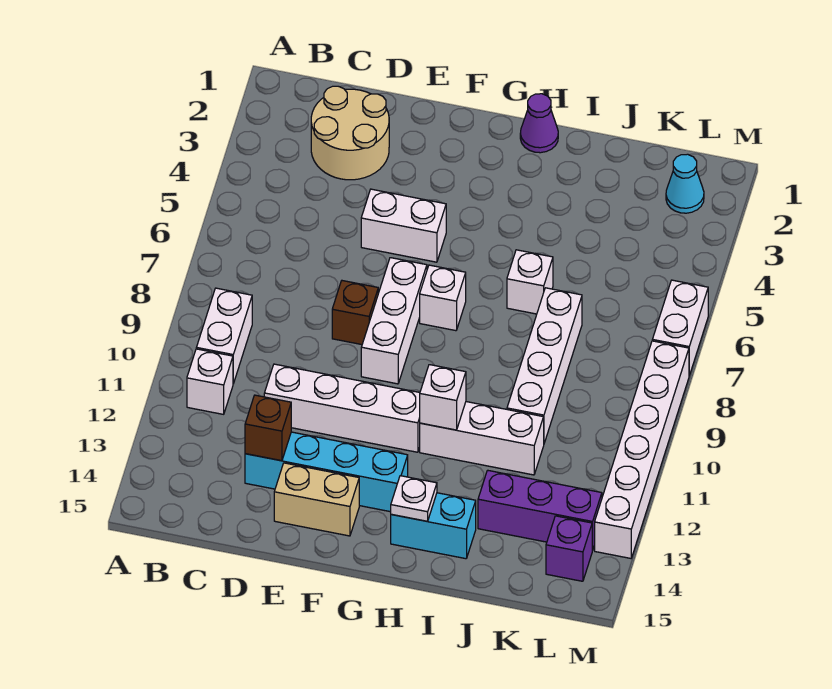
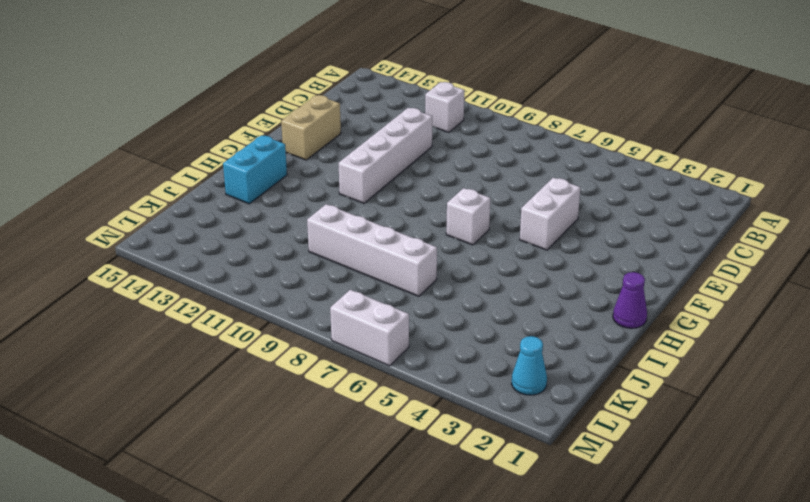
none -> white brick B9:B10 level 1
none -> tan round brick C2:D3 level 1
none -> cyan brick D13:G13 level 1

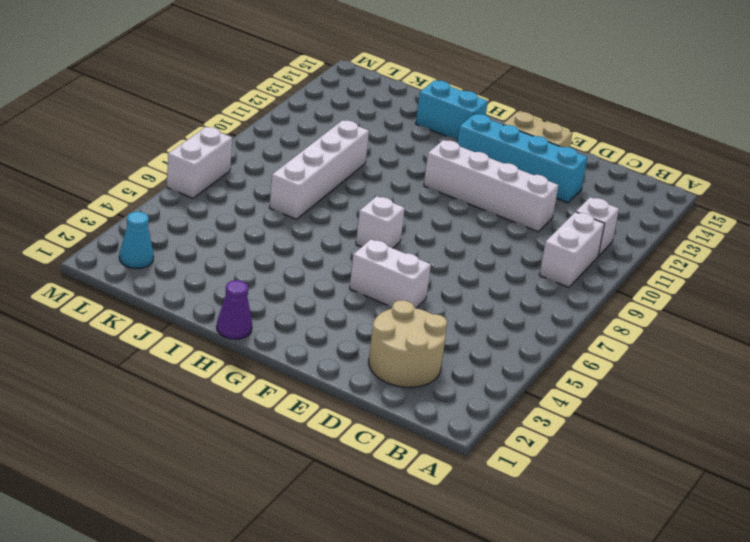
none -> brown brick E8 level 1
none -> white brick F7:F9 level 1
none -> white brick H11:J11 level 1

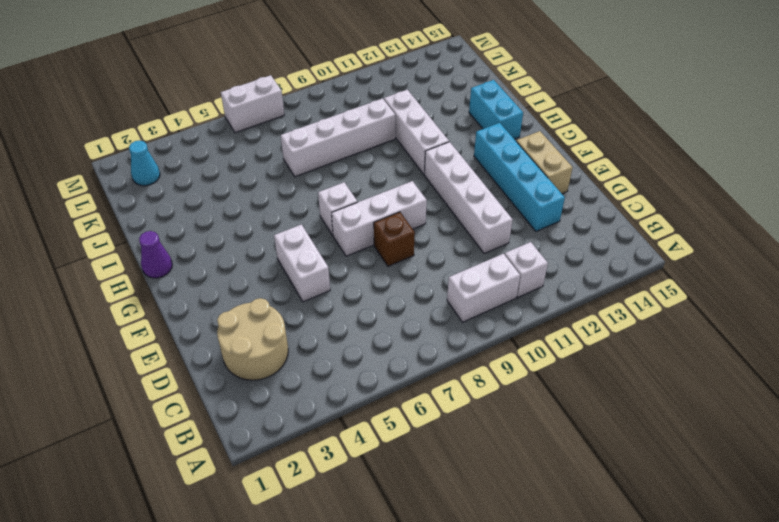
none -> white brick I6 level 1
none -> purple brick J13:L13 level 1
none -> purple brick L14 level 1

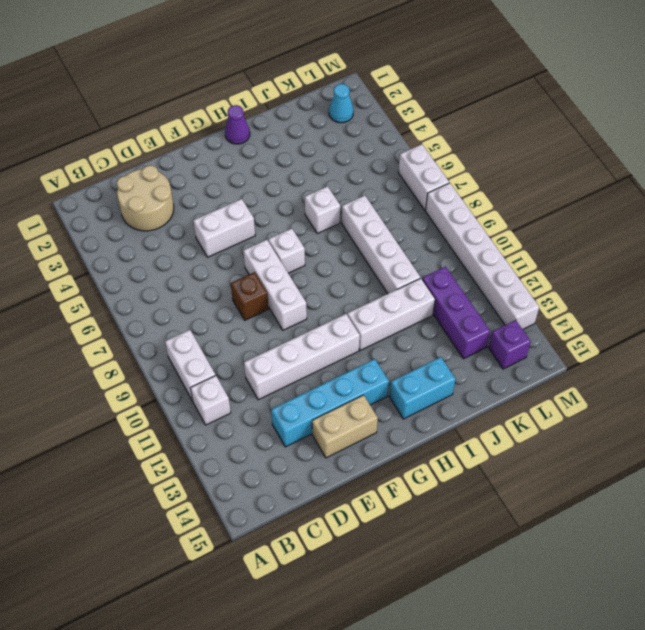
purple brick K11:K13 level 1 -> purple brick J13:L13 level 1
none -> brown brick D13 level 2
none -> white brick H11 level 2
none -> white plate H14 level 2

